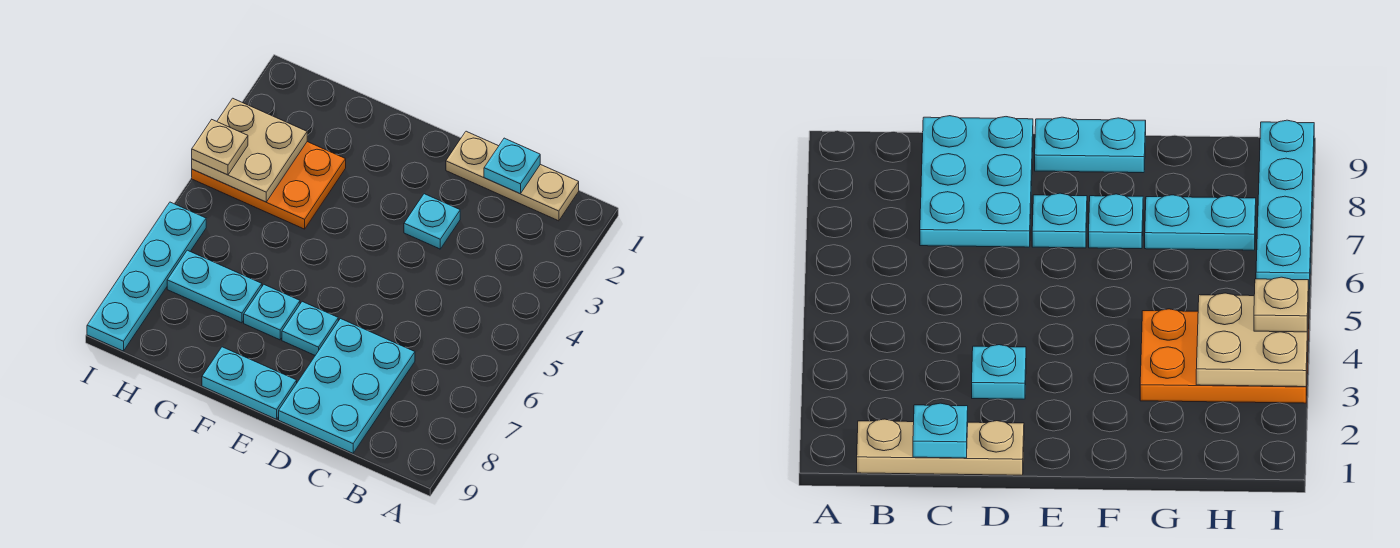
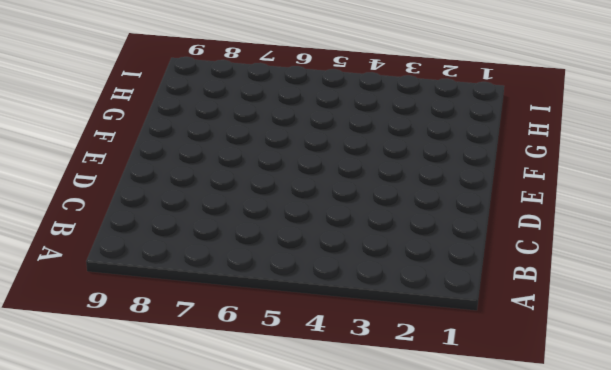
none -> tan plate B1:D1 level 1
none -> cyan plate C7:D9 level 1
none -> cyan plate D3 level 1

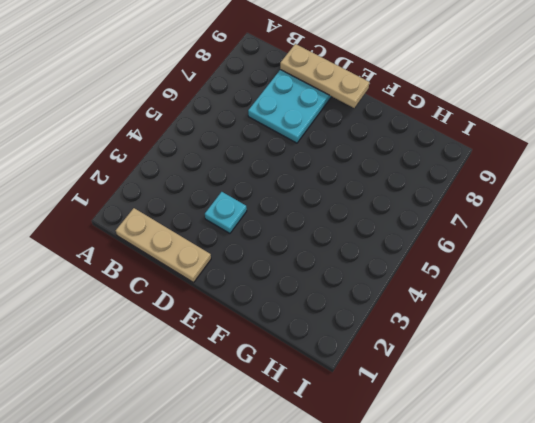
tan plate C9:E9 level 2 -> none
none -> cyan plate E7 level 1
none -> cyan plate E9:F9 level 1
none -> cyan plate F7 level 1

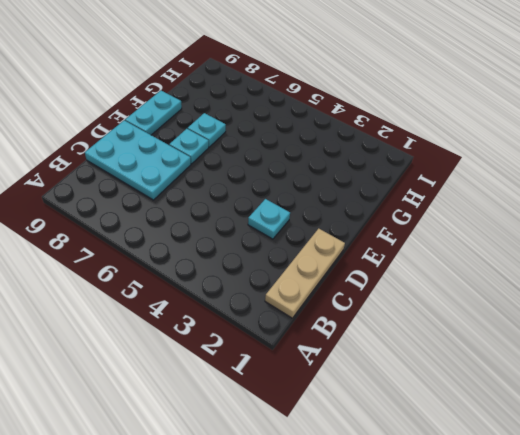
none -> orange plate G3:I4 level 1
none -> cyan plate G7:H7 level 1
none -> cyan plate I6:I9 level 1

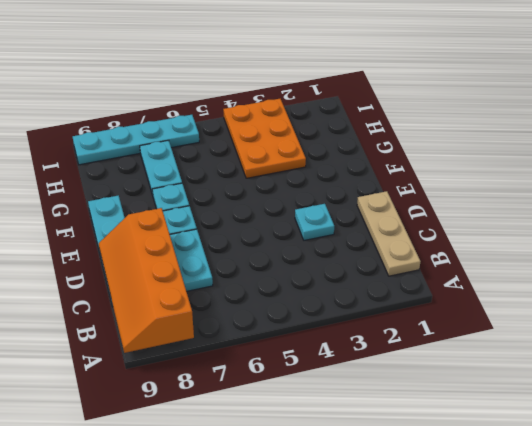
orange slope A8:D9 level 2 top 8 -> none
none -> cyan plate C1 level 2
none -> tan plate H3:I4 level 2
none -> tan plate I4 level 3

